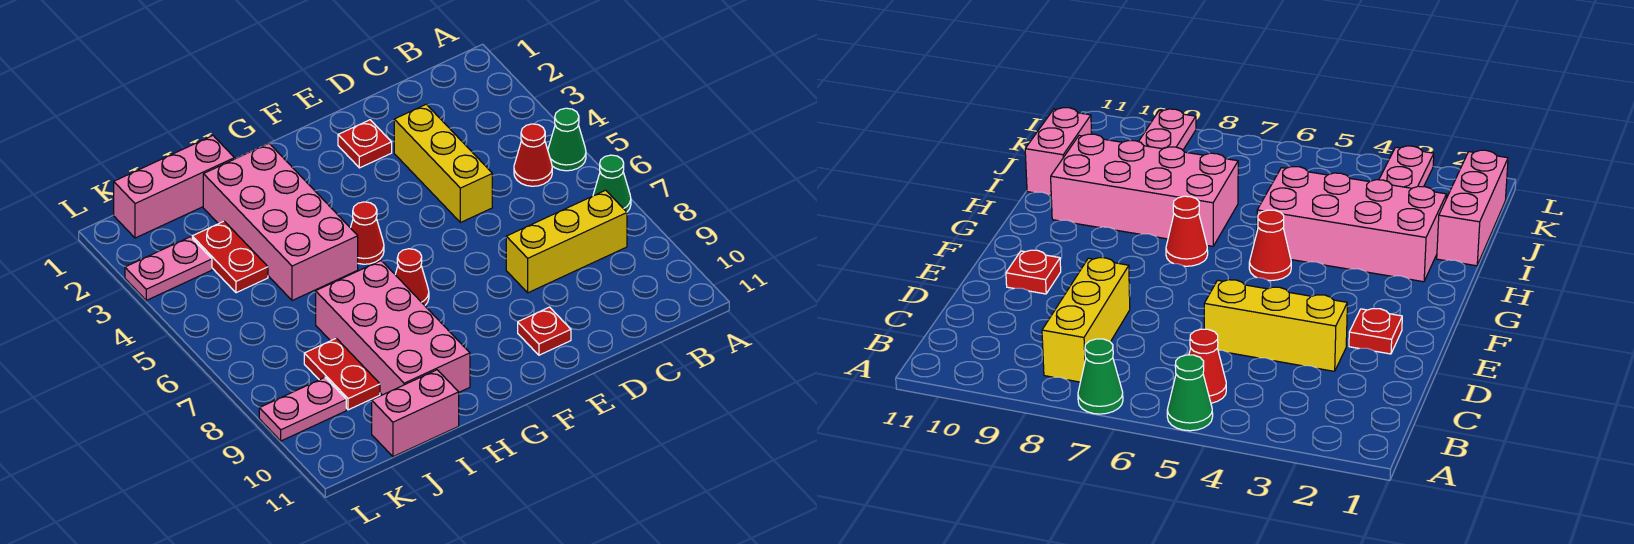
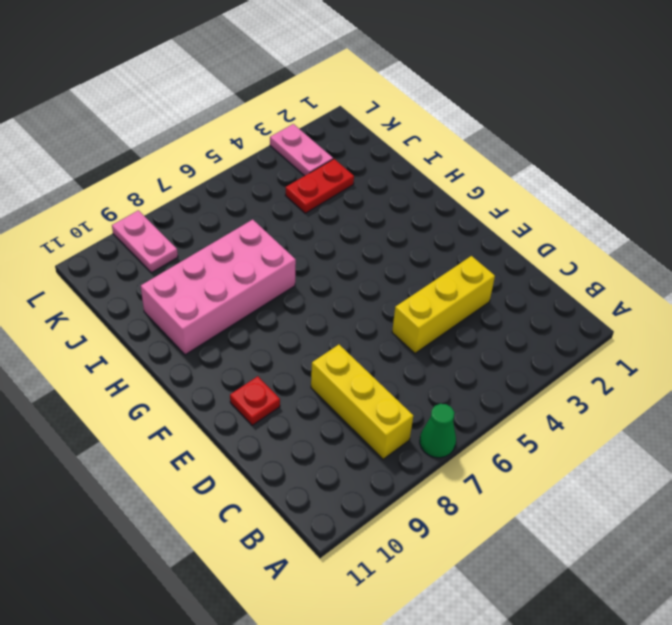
none -> green cone A5 level 1
none -> red cone B5 level 1
none -> red plate E2 level 1

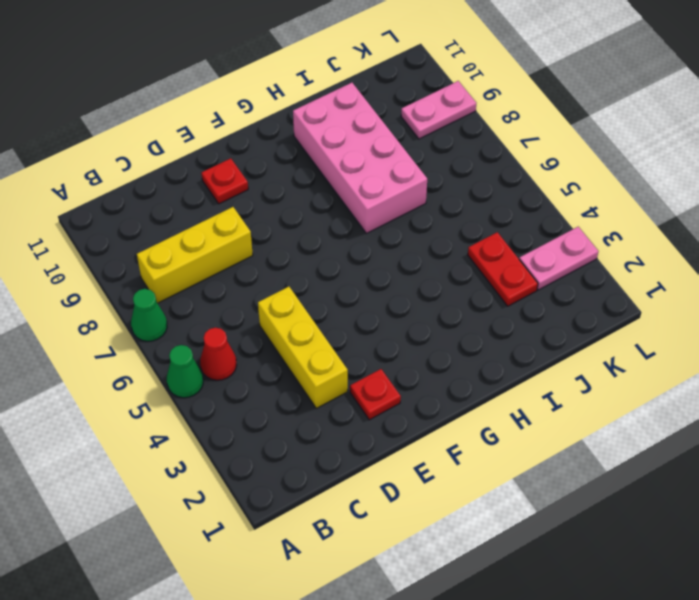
none -> red cone G5 level 1
none -> red cone G7 level 1
none -> pink brick H2:I5 level 1

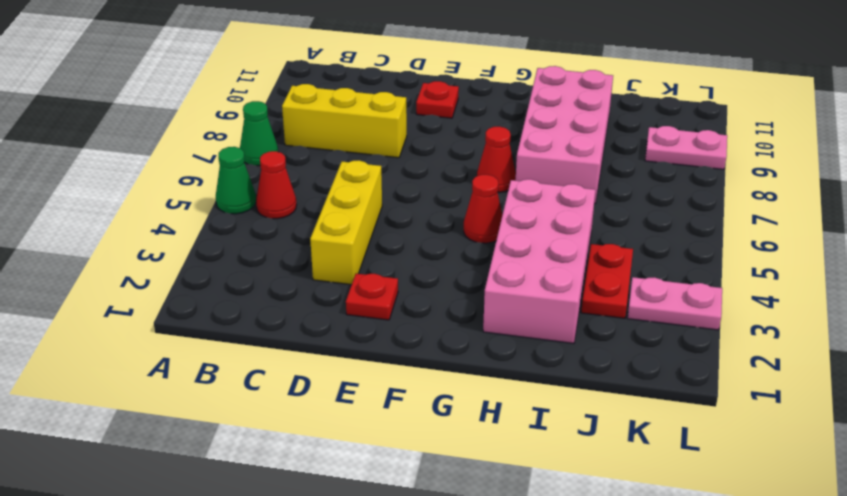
none -> pink brick I1:K1 level 1
none -> pink brick I11:J11 level 1
none -> red plate J8:J9 level 1

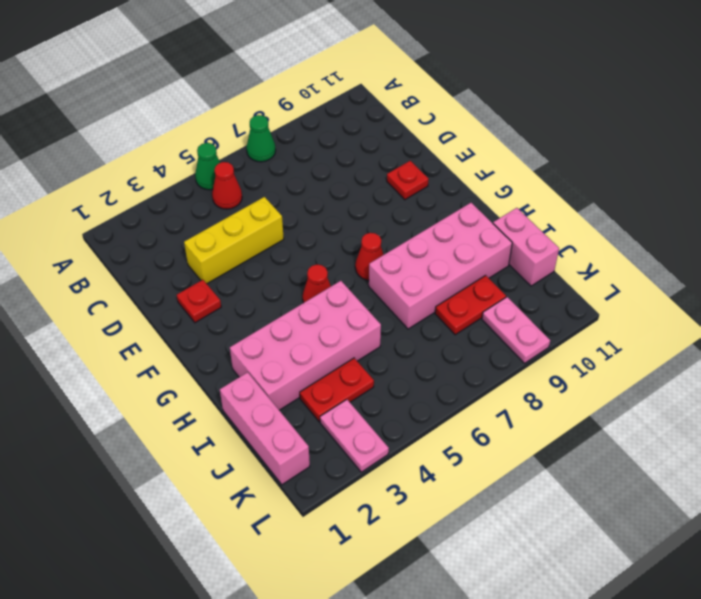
none -> yellow brick B8:D8 level 1

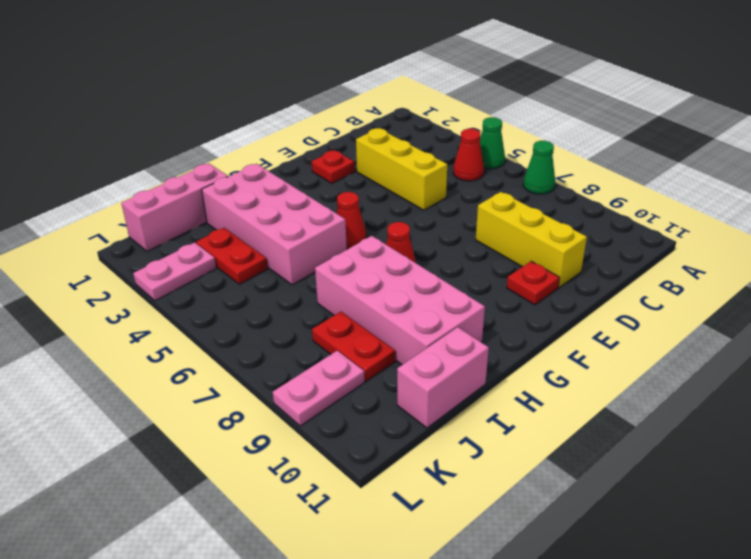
yellow brick D8:D10 level 1 -> yellow brick B8:D8 level 1

